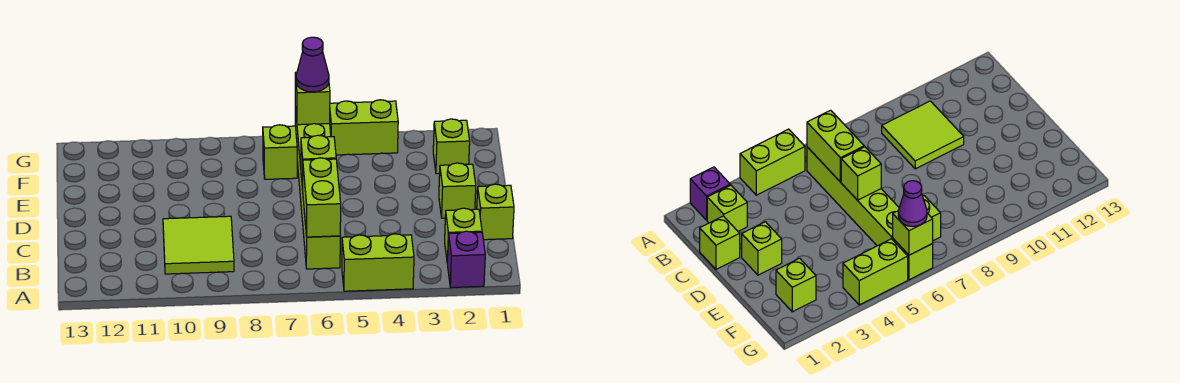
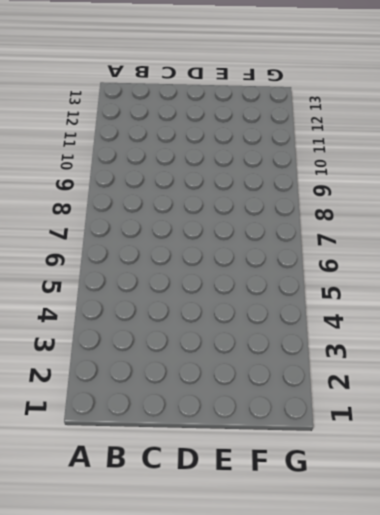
none -> purple brick A2 level 1
none -> lime brick A4:A5 level 1
none -> lime brick B2 level 1

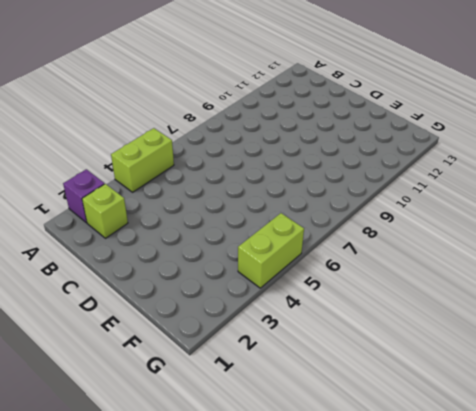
none -> lime brick B6:G6 level 1
none -> lime tile B9:C10 level 1
none -> lime brick C1 level 1

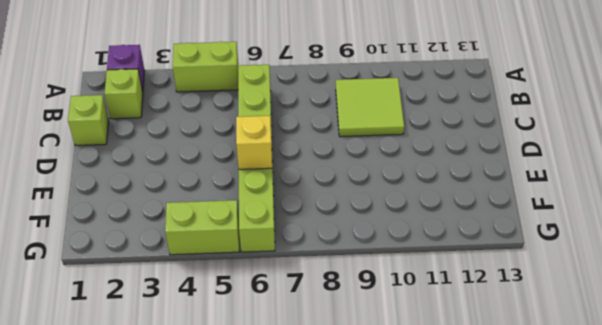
yellow brick E6 level 2 -> none
none -> lime brick D2 level 1
none -> lime brick F2 level 1
none -> lime brick F7 level 1

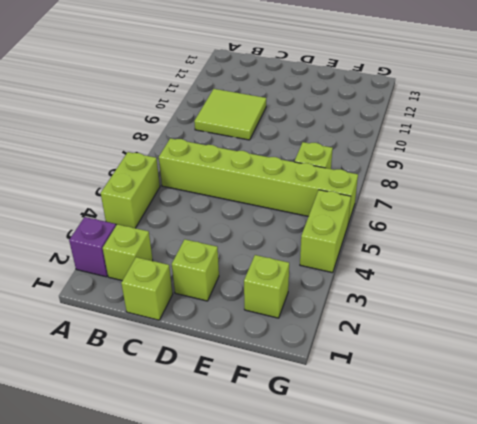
none -> lime brick B6:C6 level 2
none -> lime brick D6 level 2
none -> lime brick G6 level 2

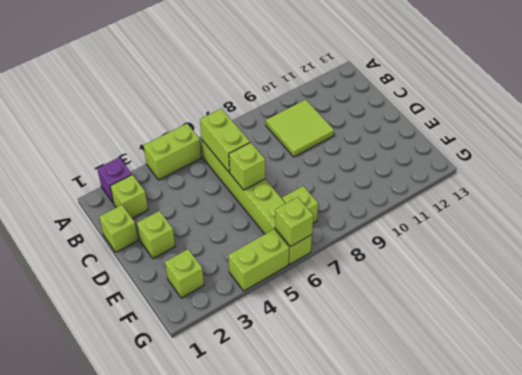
none -> purple cone G6 level 3

